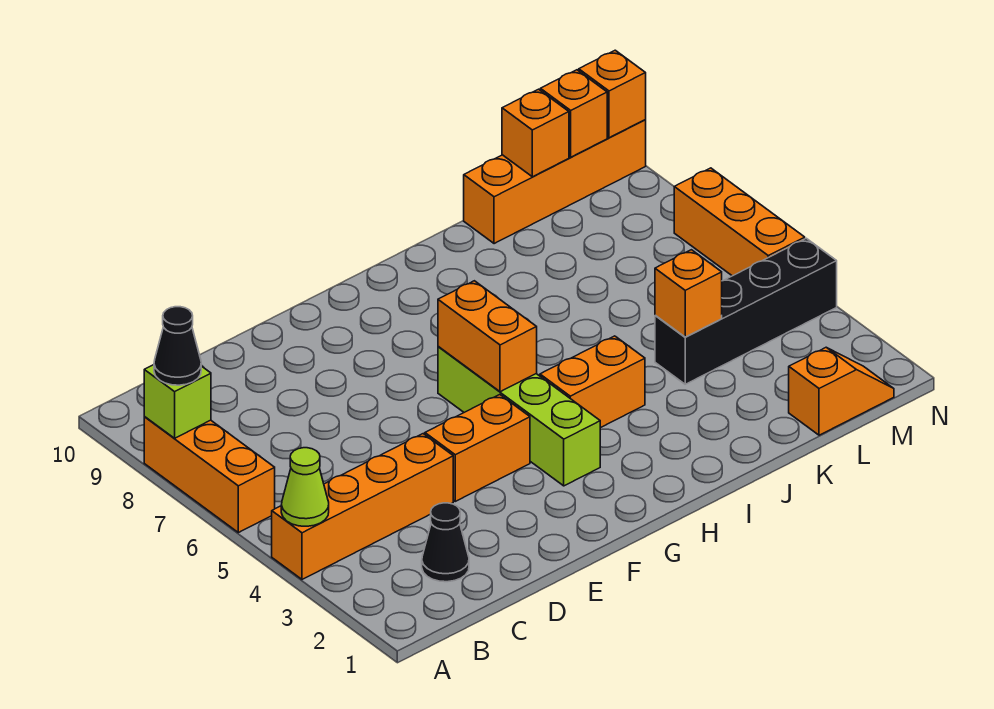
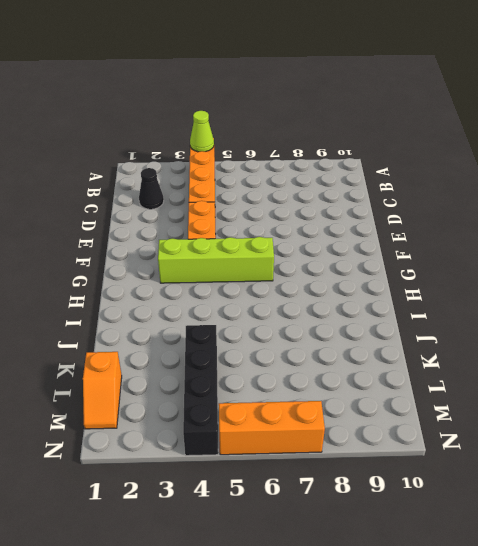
none -> orange brick A6:A8 level 1
none -> orange brick H4:I4 level 1
none -> orange brick K10:N10 level 1

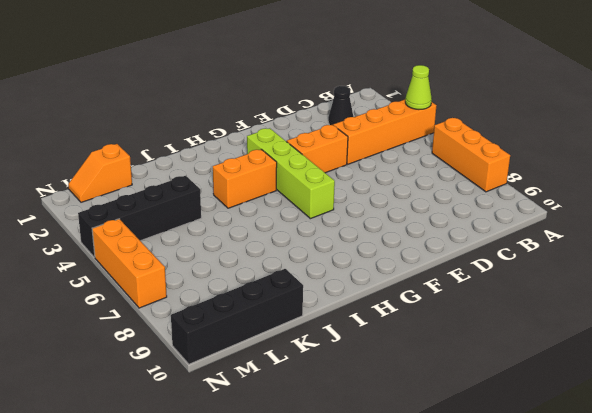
black brick K10:N10 level 1 -> orange brick K10:N10 level 1
none -> lime brick A8 level 2
none -> orange brick G5:G6 level 2
none -> orange brick K4 level 2

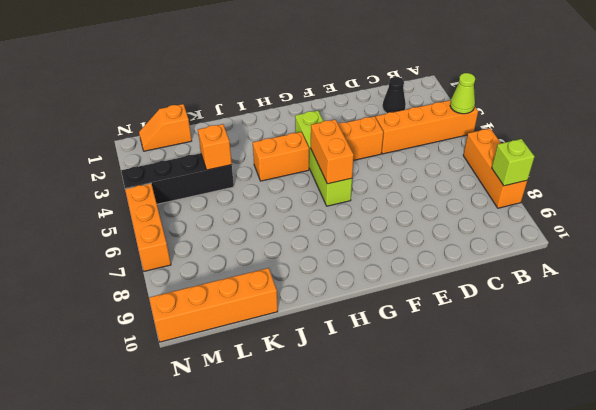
none -> orange brick L10 level 2
none -> orange brick M10 level 2
none -> orange brick N10 level 2

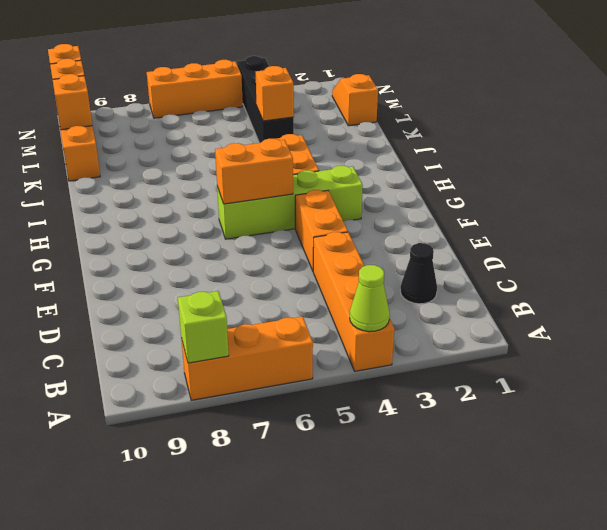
none -> black cone A8 level 3

